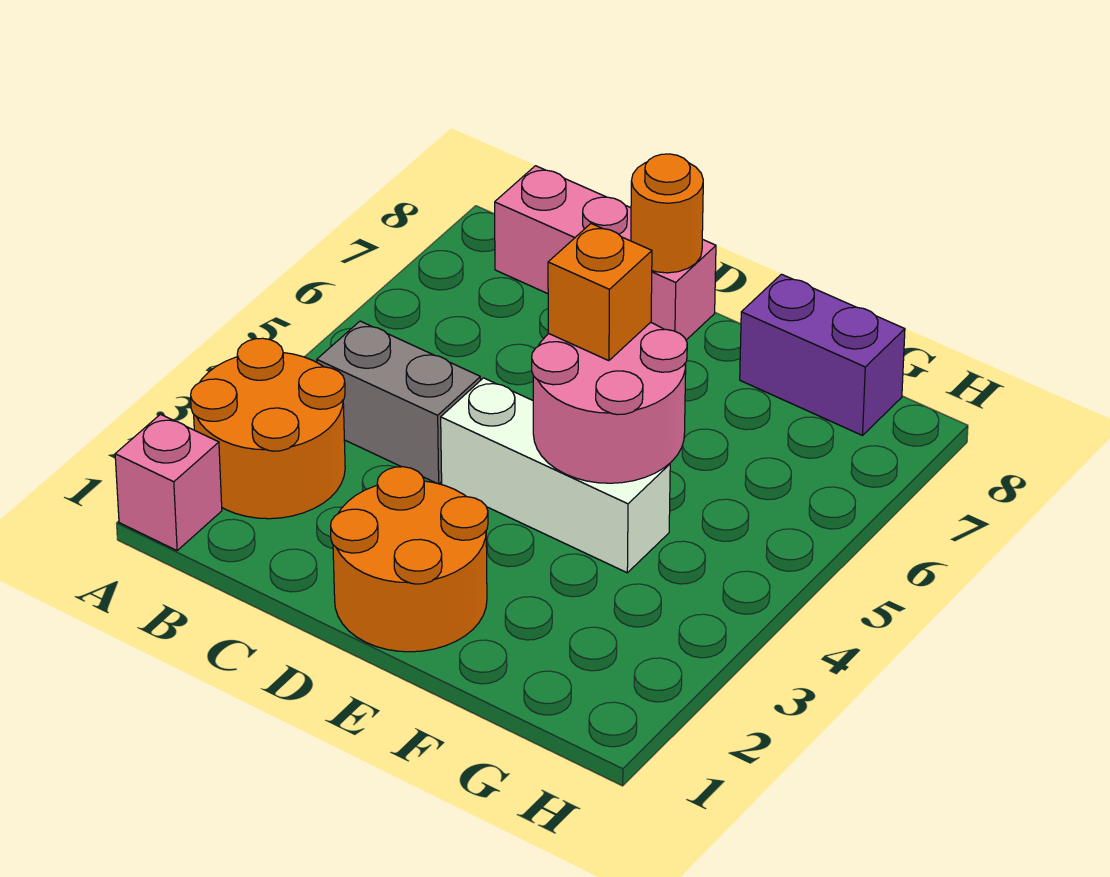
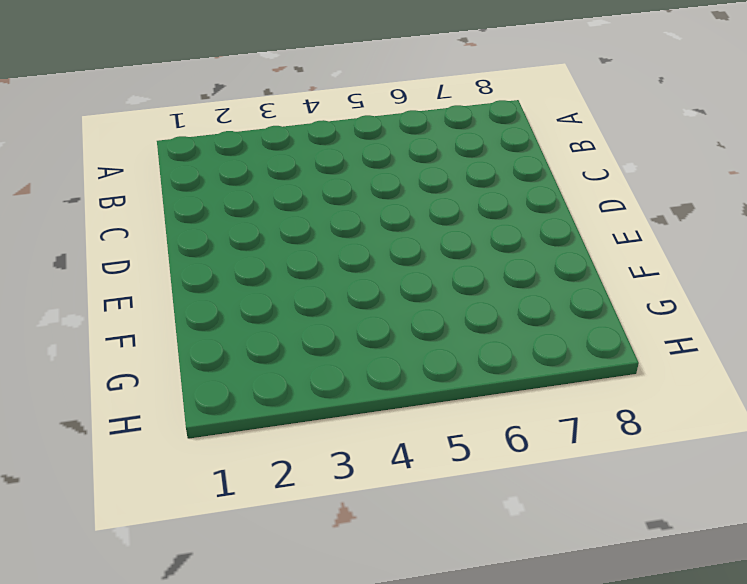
none -> pink brick A1 level 1
none -> orange round brick A2:B3 level 1

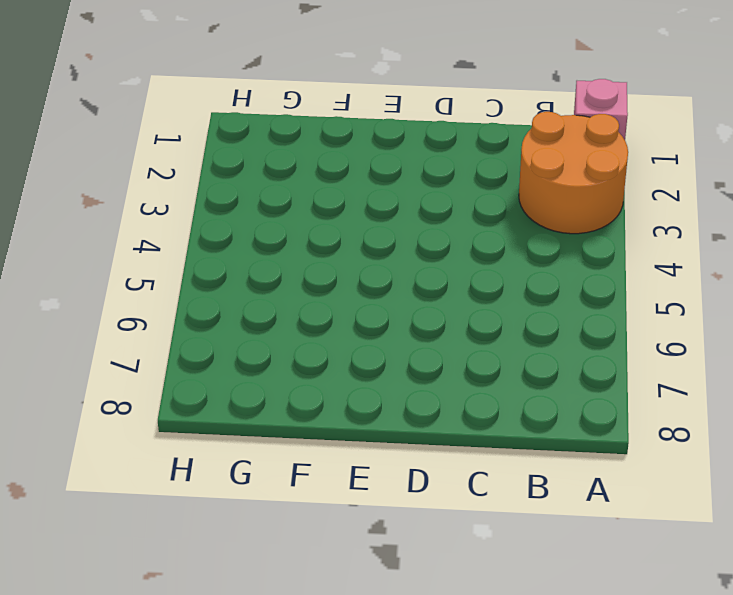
none -> grey brick B4:C4 level 1
none -> pink brick B8:D8 level 1

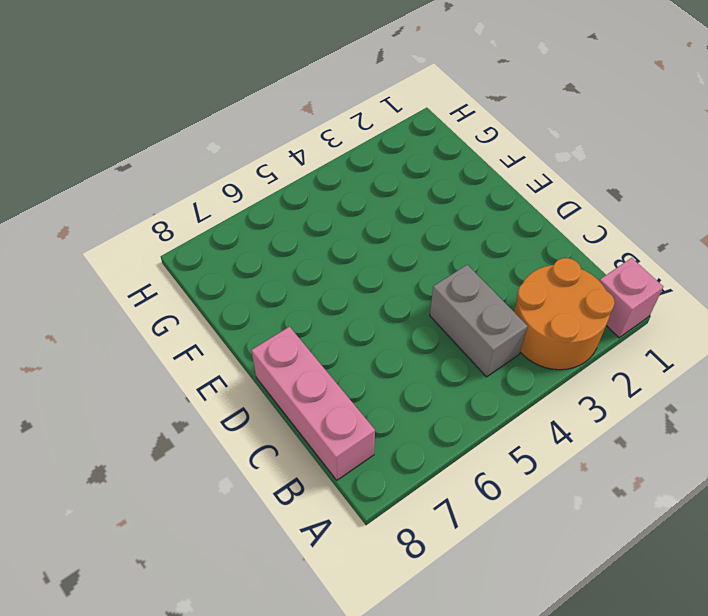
none -> orange round brick D1:E2 level 1
none -> white brick D4:F4 level 1

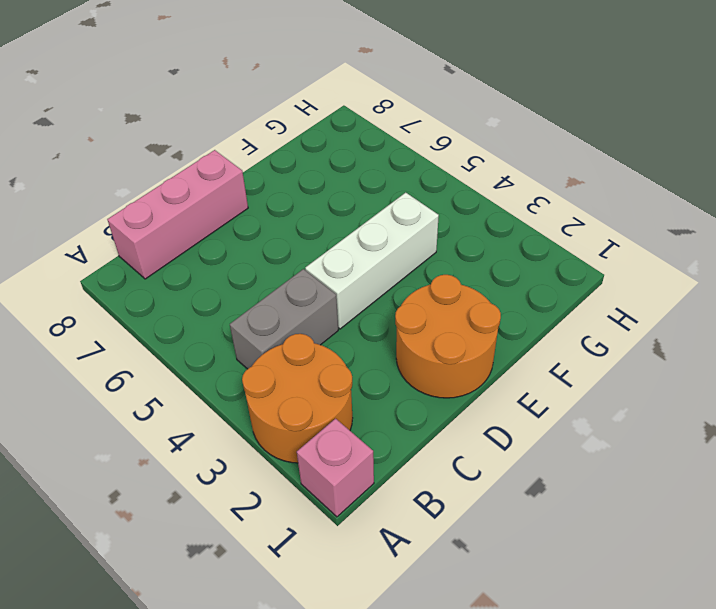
none -> purple brick F8:G8 level 1
none -> orange round brick D8 level 2

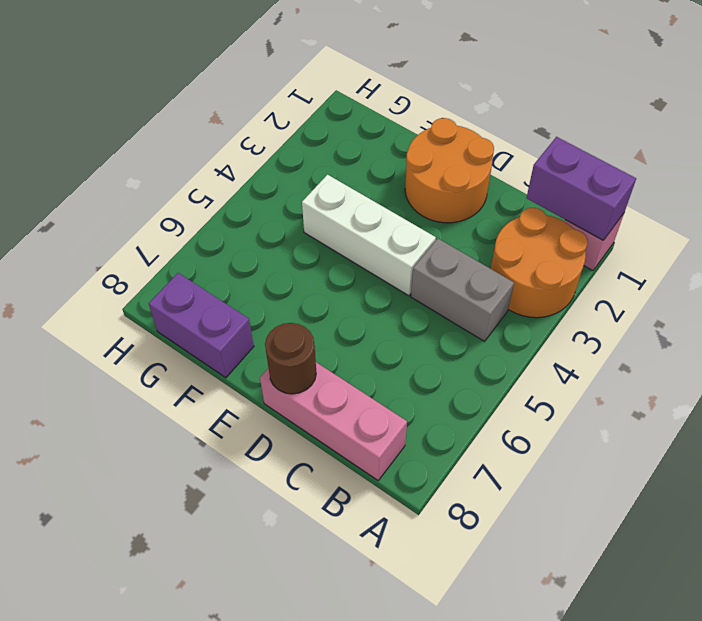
purple brick A1:B1 level 2 -> none
brown round brick D8 level 2 -> orange round brick D8 level 2
none -> pink round brick E4:F5 level 2
none -> orange brick E5 level 3

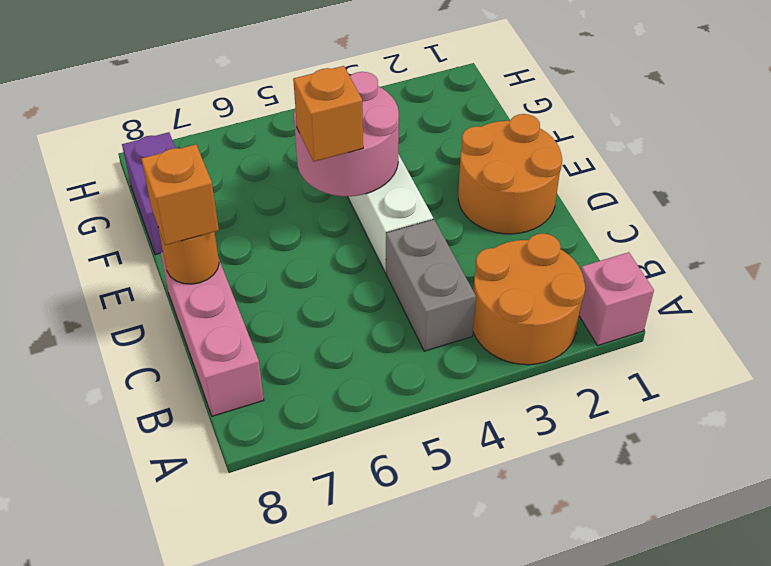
orange brick D8 level 3 -> none

